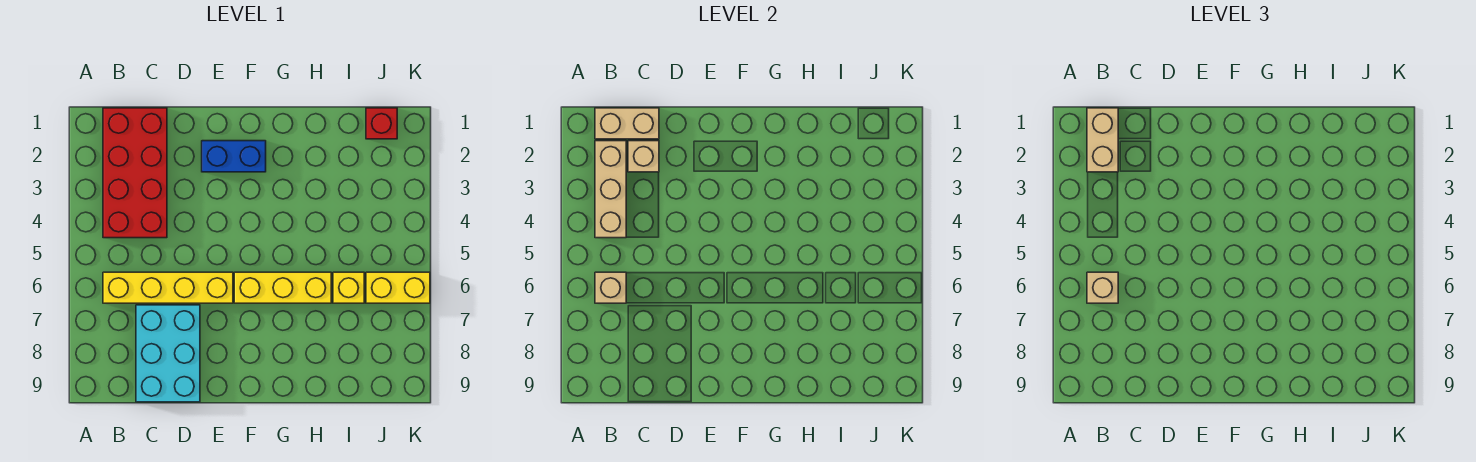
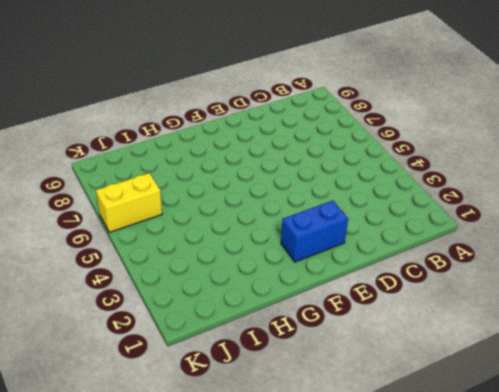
none -> red brick B1:C4 level 1
none -> yellow brick B6:E6 level 1
none -> cyan brick C7:D9 level 1

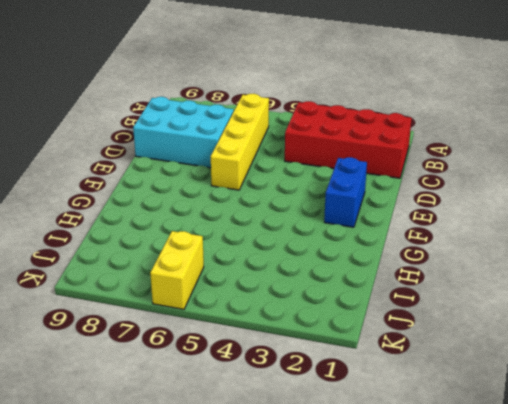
none -> yellow brick F6:H6 level 1
none -> yellow brick I6 level 1
none -> red brick J1 level 1

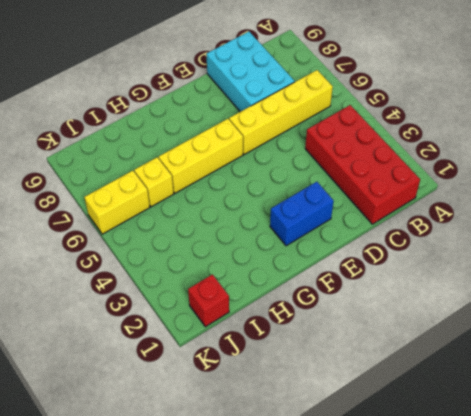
none -> tan brick B1:C1 level 2
none -> tan brick B2:B4 level 2
none -> tan brick B6 level 2

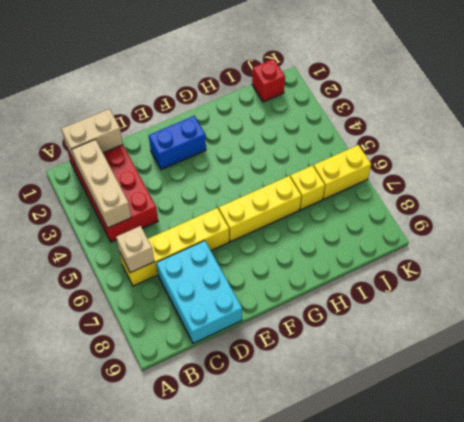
none -> tan brick C2 level 2
none -> tan brick B1:B2 level 3
none -> tan brick B6 level 3

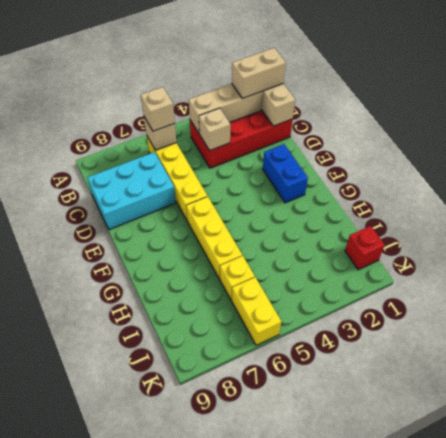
tan brick C4 level 2 -> tan brick C2 level 2

